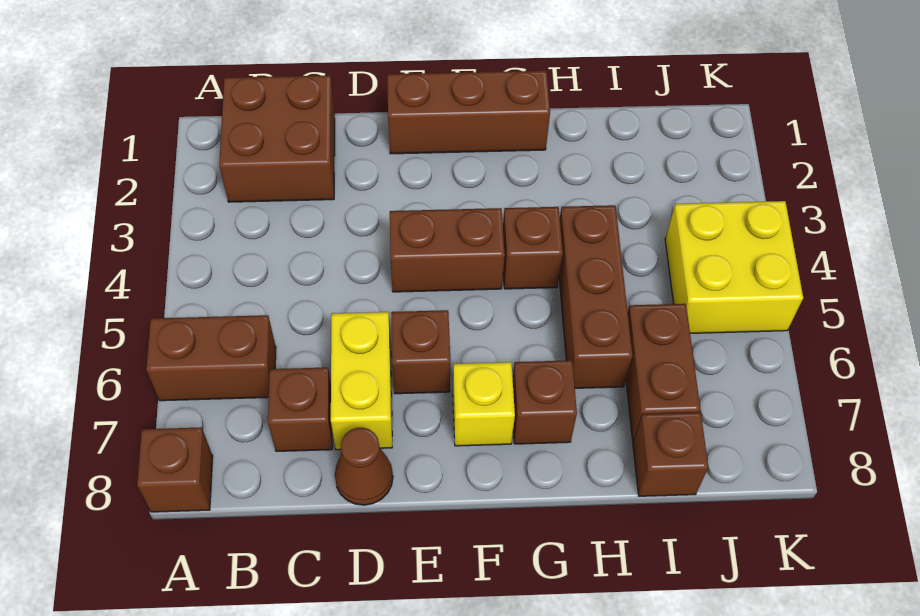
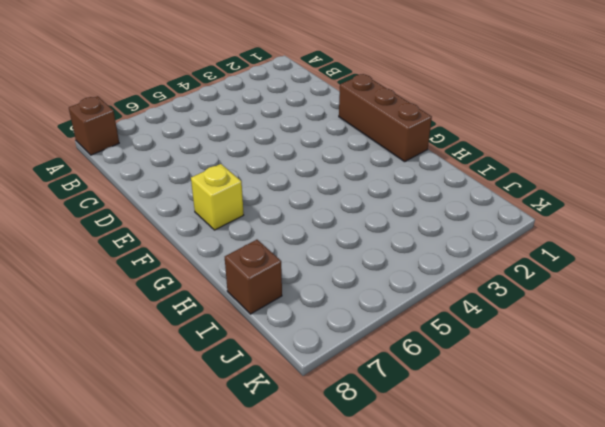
none -> brown brick A6:B6 level 1
none -> brown brick B1:C2 level 1
none -> brown brick C7 level 1

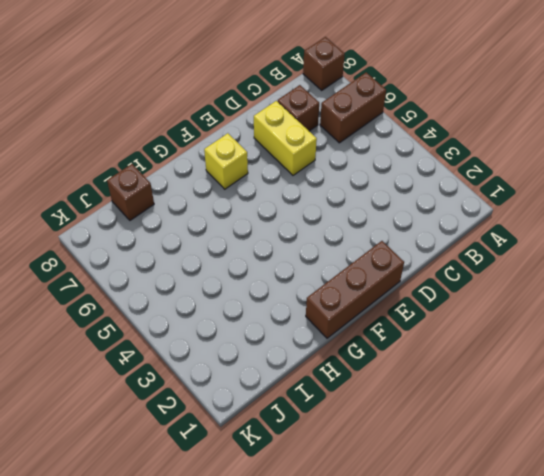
none -> brown brick B1:C2 level 1
none -> brown cone D8 level 1
none -> brown brick E4:F4 level 1

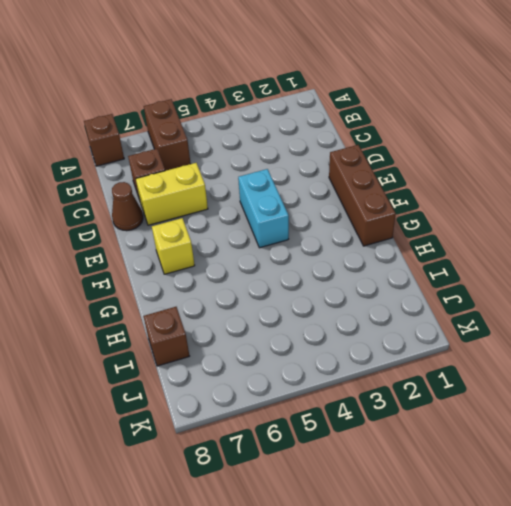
cyan brick E4:F4 level 1 -> brown brick E4:F4 level 1
none -> brown brick B1:C2 level 1
none -> brown brick E6 level 1
none -> brown brick G4 level 1

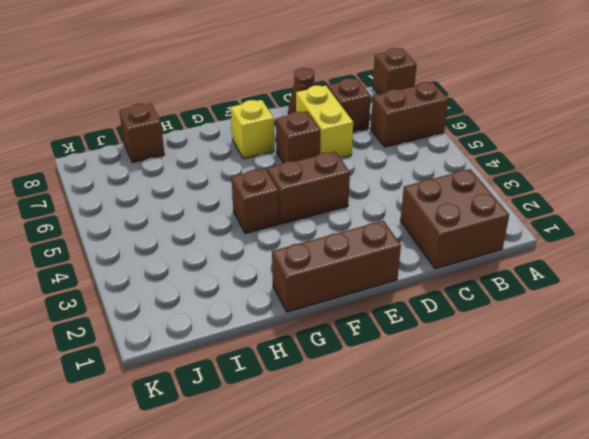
none -> brown brick G7 level 1
none -> brown brick H4:H6 level 1
none -> brown brick I6:I7 level 1

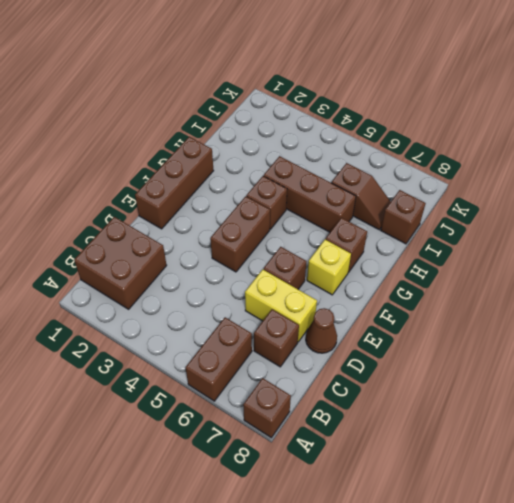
brown slope I6:I7 level 1 top 6 -> brown brick I6:I7 level 1
none -> yellow brick J4:K5 level 1

